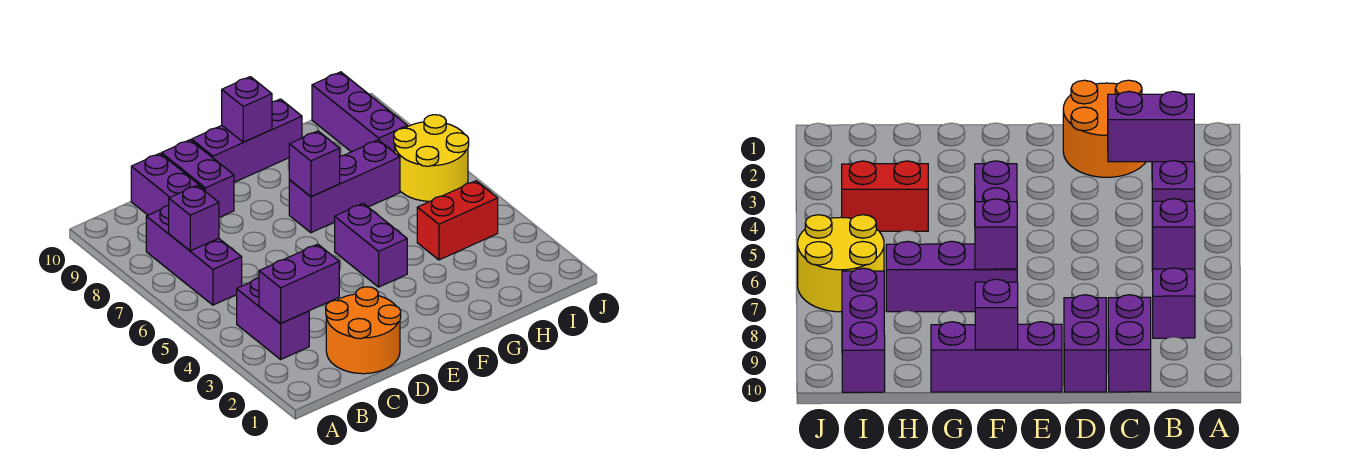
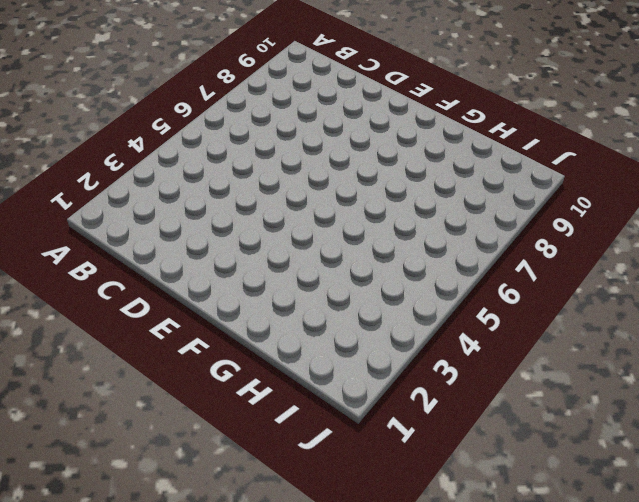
none -> purple brick B3:B4 level 1
none -> purple brick B6:B8 level 1
none -> orange round brick C1:D2 level 1

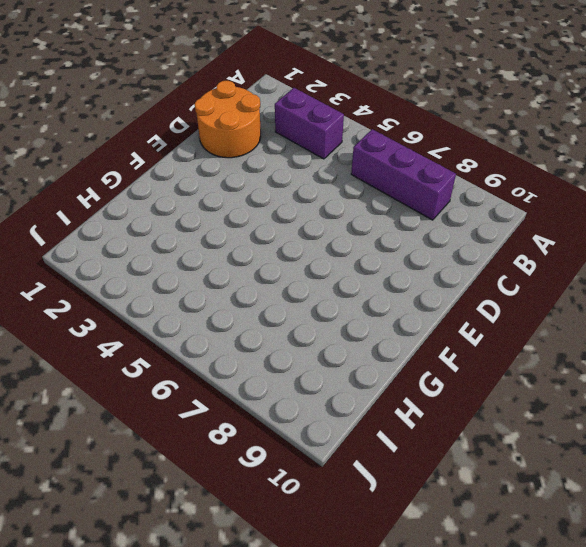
none -> purple brick C9:C10 level 1
none -> purple brick D9:D10 level 1
none -> purple brick E10:G10 level 1

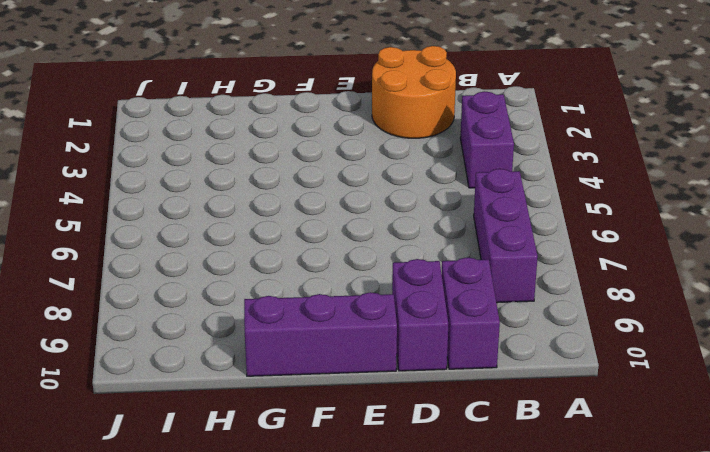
none -> purple brick F4:F5 level 1
none -> purple brick F7:H7 level 1
none -> red brick H4:I4 level 1

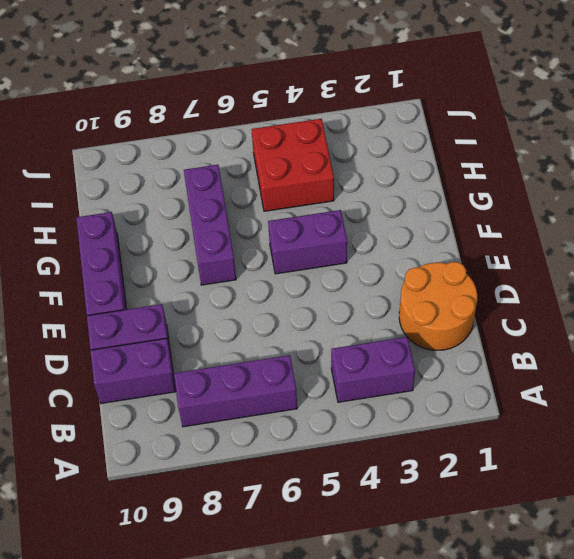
red brick H4:I5 level 1 -> red brick H4:I4 level 1
none -> yellow round brick I6:J7 level 1
none -> purple brick I8:I10 level 1
none -> purple brick B3:C3 level 2

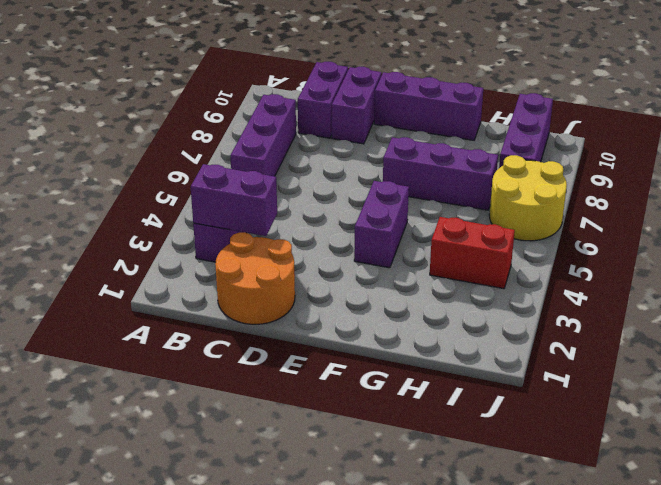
none -> purple brick B7 level 2
none -> purple brick F7 level 2
none -> purple brick F10 level 2

